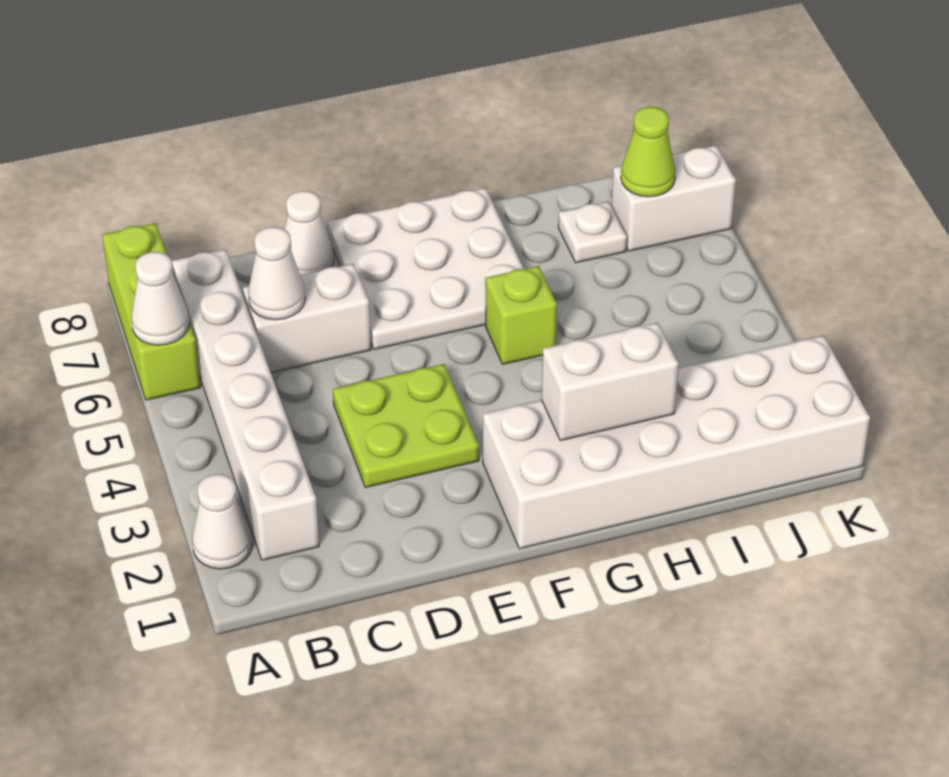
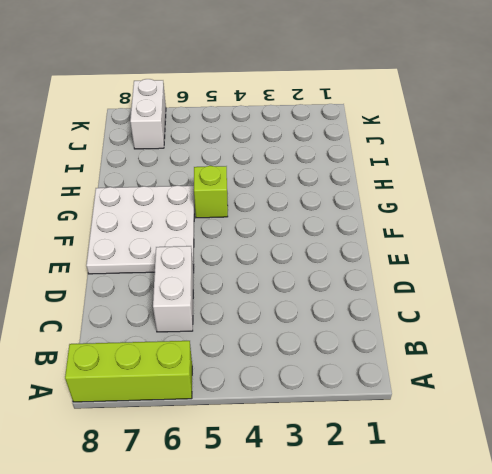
none -> white cone A2 level 1
none -> white brick B2:B7 level 1
none -> lime plate D3:E4 level 1

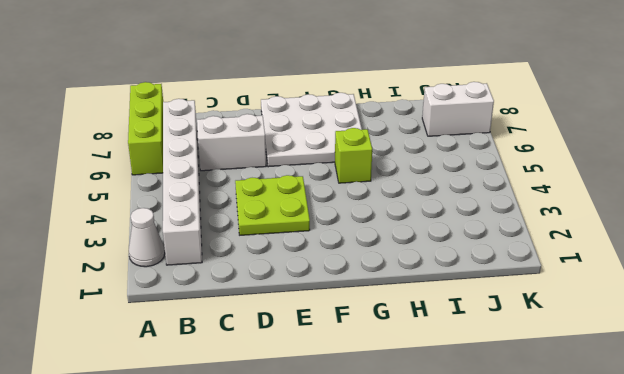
none -> white cone D8 level 1
none -> white brick F1:K2 level 1
none -> white plate I7 level 1

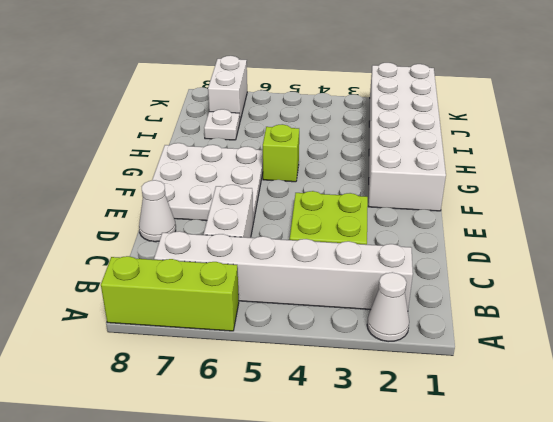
none -> white cone A6 level 2
none -> white cone C6 level 2
none -> white brick G2:H2 level 2

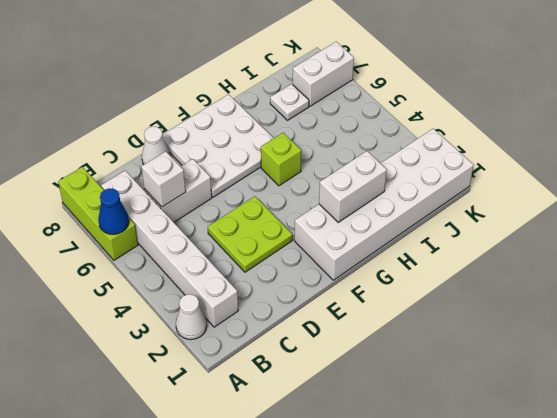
blue cone A6 level 2 -> white cone A6 level 2
white brick C6 level 2 -> white cone C6 level 2
none -> lime cone J7 level 2

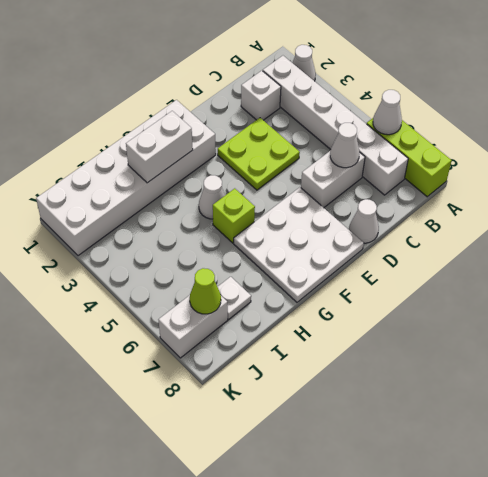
white brick C2 level 1 -> none
white cone G4 level 1 -> none

